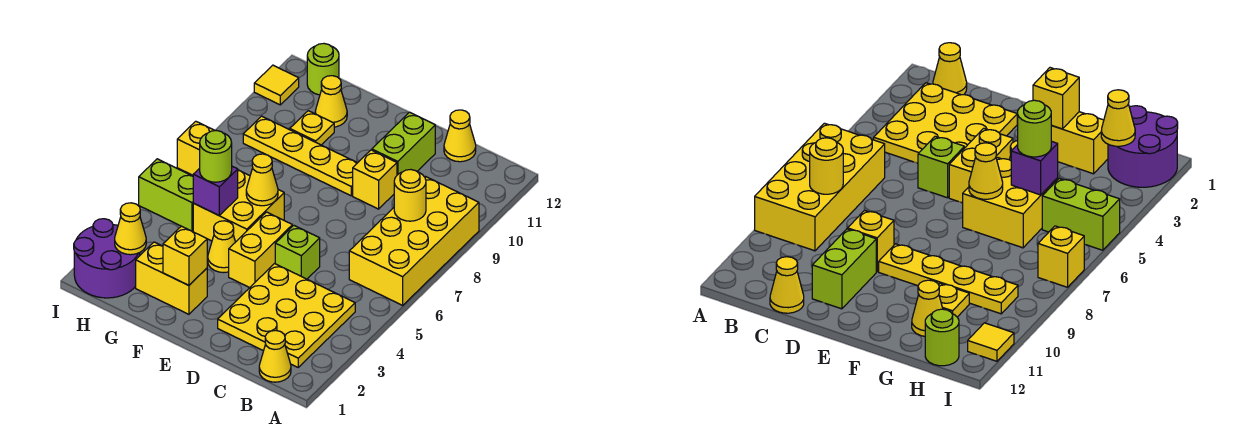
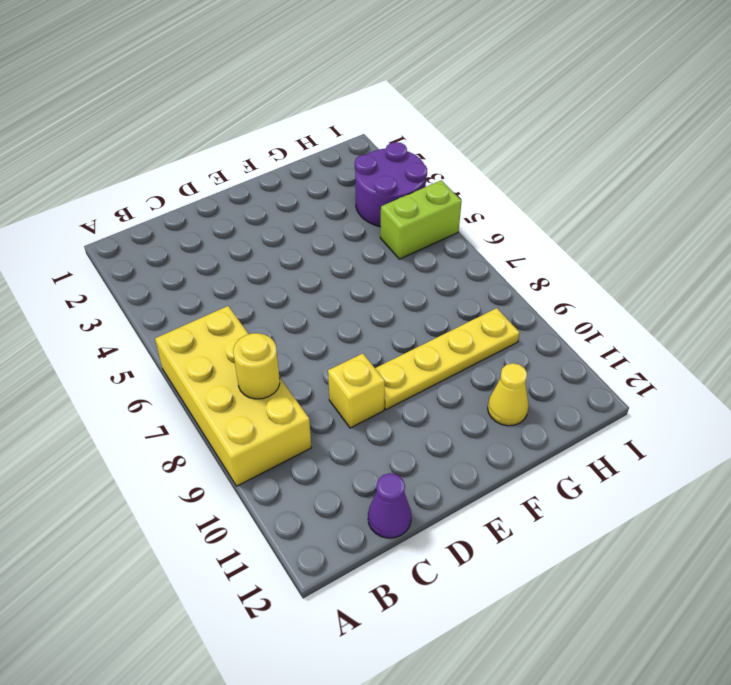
purple cone C12 level 1 -> yellow cone C12 level 1
purple round brick H3:I4 level 1 -> purple round brick H1:I2 level 1
none -> yellow cone B1 level 1
none -> yellow plate B2:D4 level 1
none -> lime brick D5 level 1

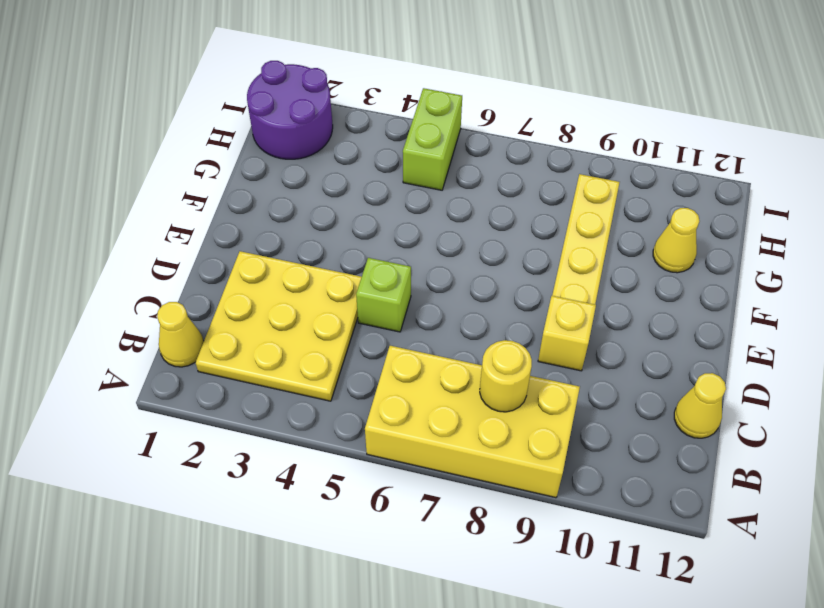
none -> lime brick D10:D11 level 1
none -> yellow brick E4:E5 level 1
none -> yellow brick F2:G2 level 1

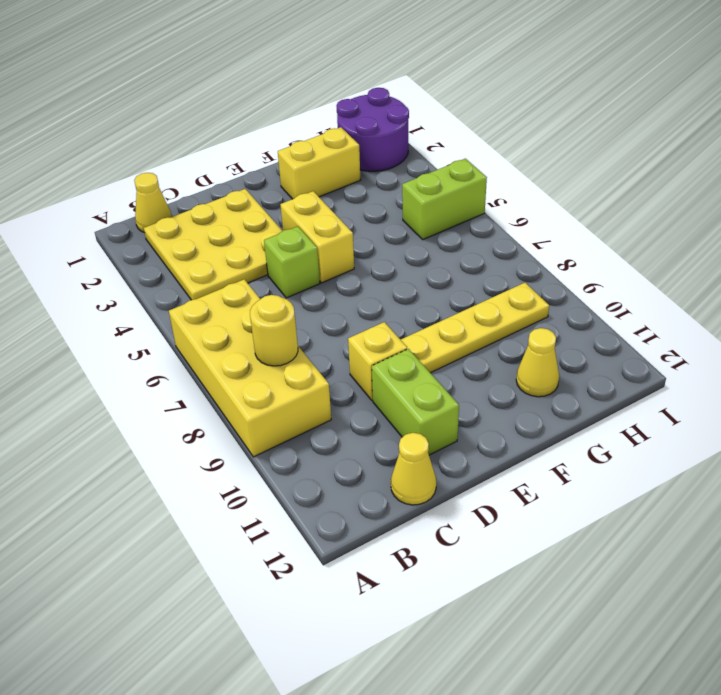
none -> yellow cone F4 level 1
none -> yellow brick F5:G6 level 1
none -> yellow plate G10 level 1

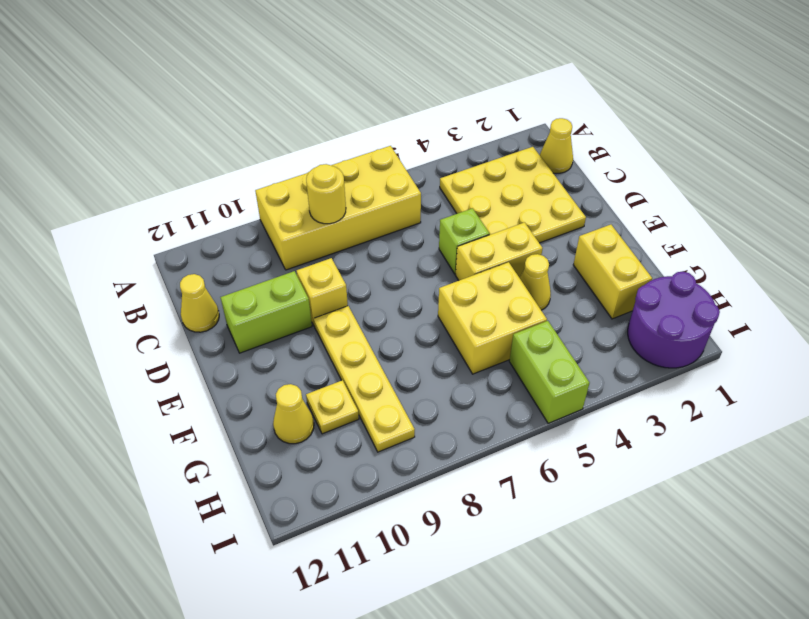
none -> lime round brick H12 level 1
none -> yellow brick I7 level 1
none -> yellow tile I11 level 1

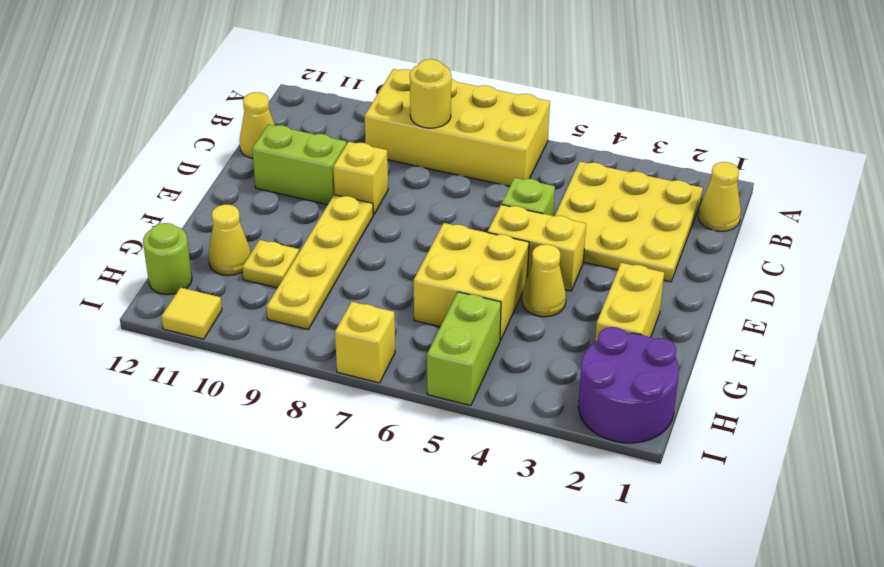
none -> yellow brick F2 level 2
none -> yellow cone F6 level 2
none -> purple brick G5 level 2

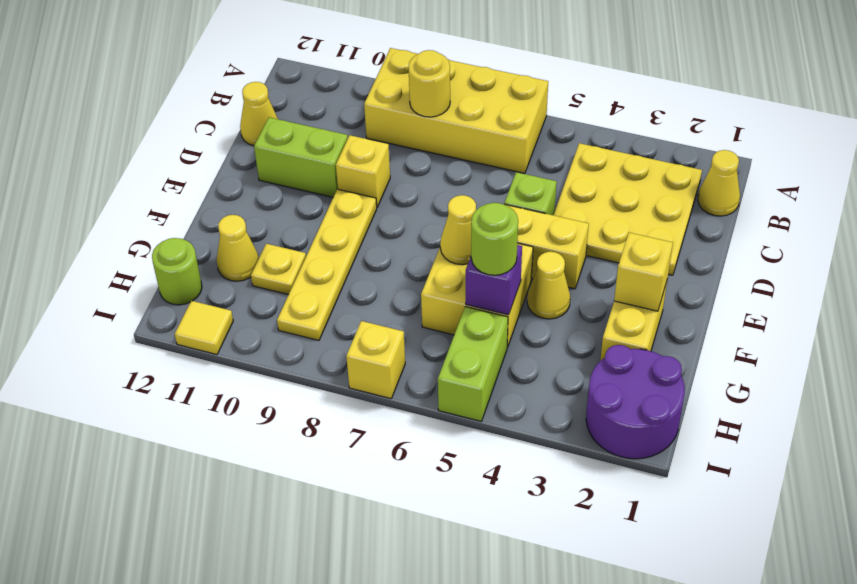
none -> yellow cone H2 level 2

